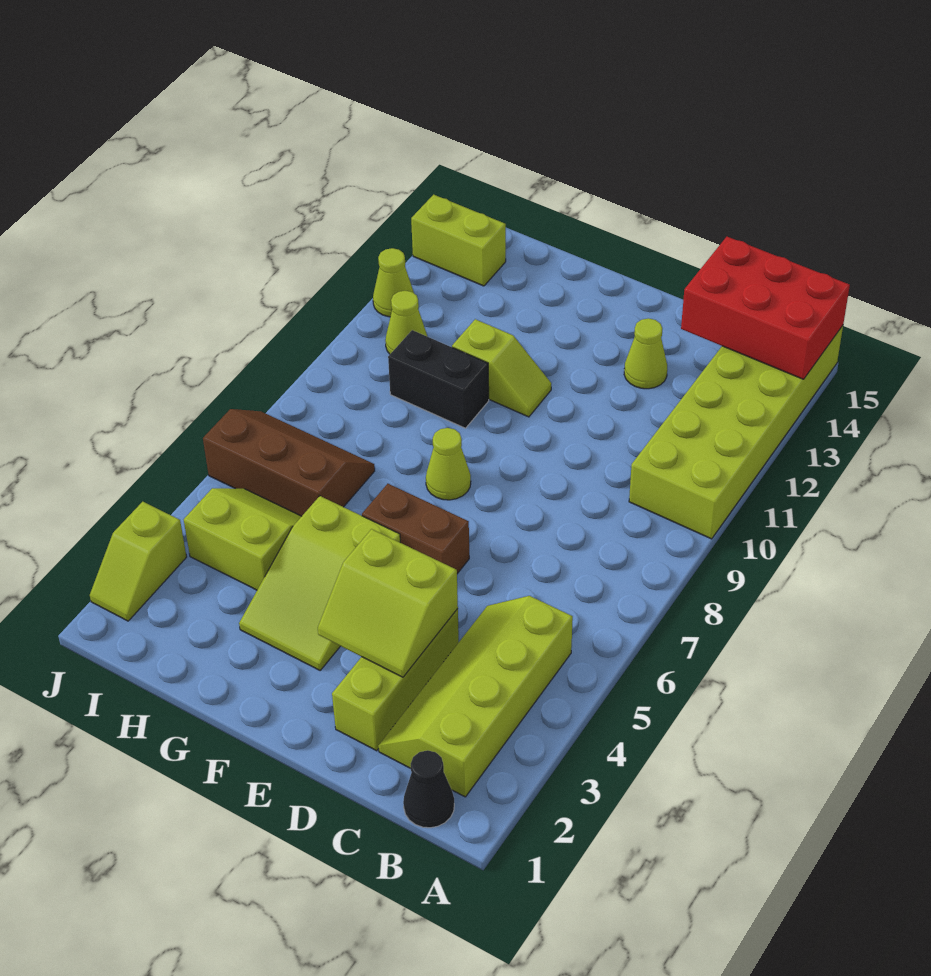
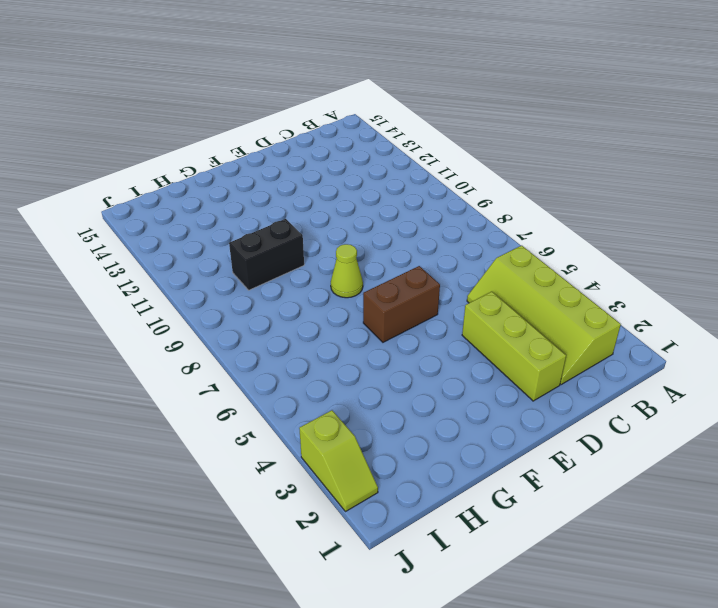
none -> lime brick A10:B15 level 1
none -> black cone B1 level 1
none -> lime cone D13 level 1

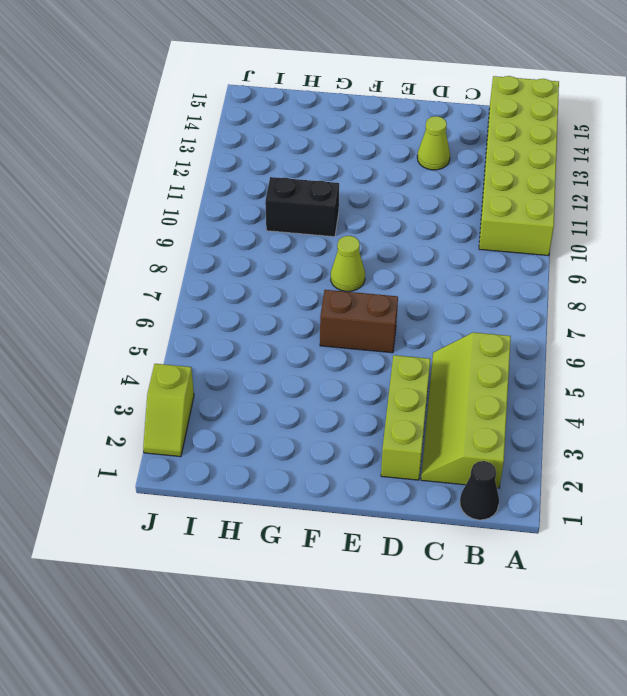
none -> lime slope F3:G5 level 1 top 5
none -> lime slope F11:G11 level 1 top G
none -> lime slope H4:I5 level 1 top 4

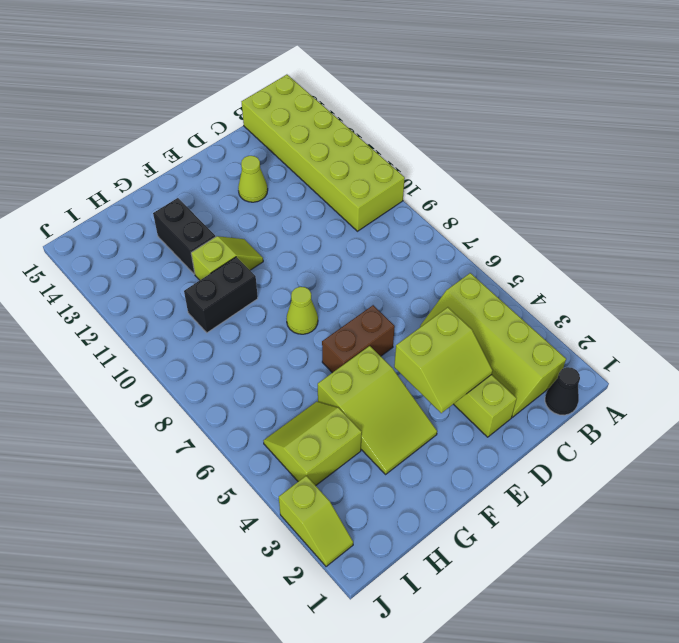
black brick G12:G13 level 1 -> none
none -> brown slope H6:J7 level 1 top 6
none -> lime cone I11 level 1
none -> lime brick I14:J14 level 1

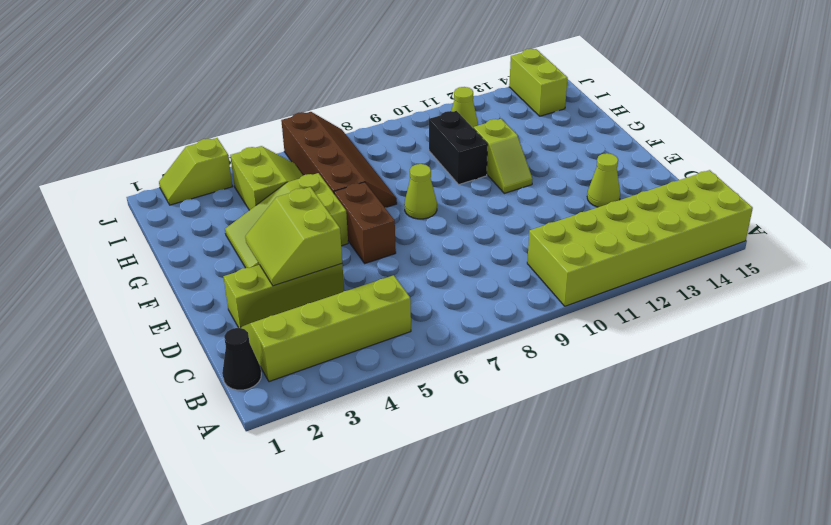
brown slope G6:J7 level 1 top 6 -> brown slope H6:J7 level 1 top 6
none -> lime cone J12 level 1
none -> red brick A14:C15 level 2

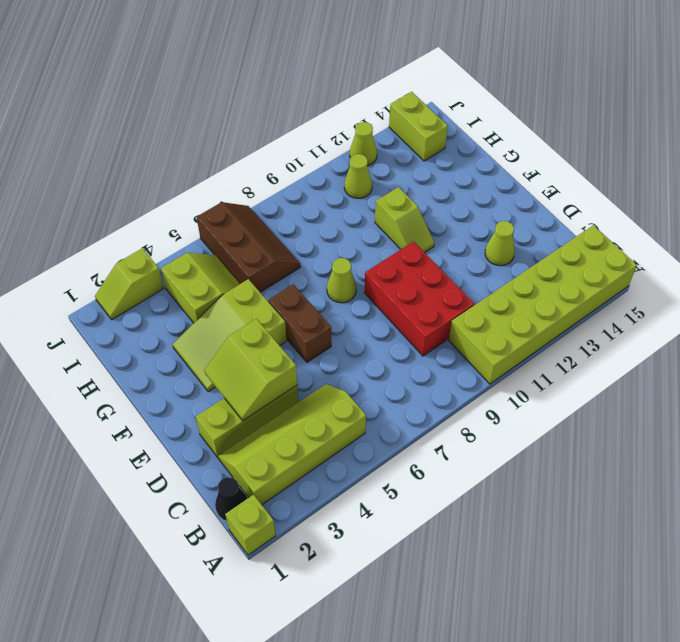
lime brick A1 level 1 -> none
red brick C9:E10 level 1 -> red brick A14:C15 level 2
none -> black brick G10:H10 level 1

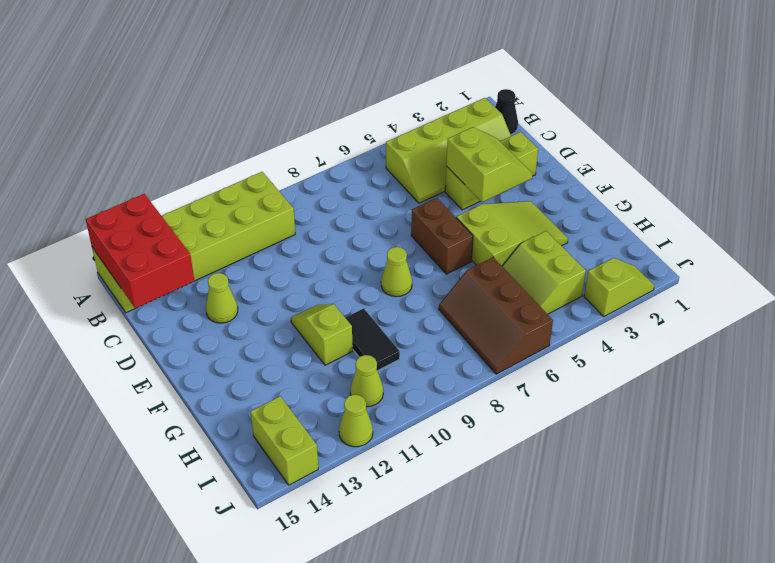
black tile G10:H10 level 1 -> black brick G10:H10 level 1

